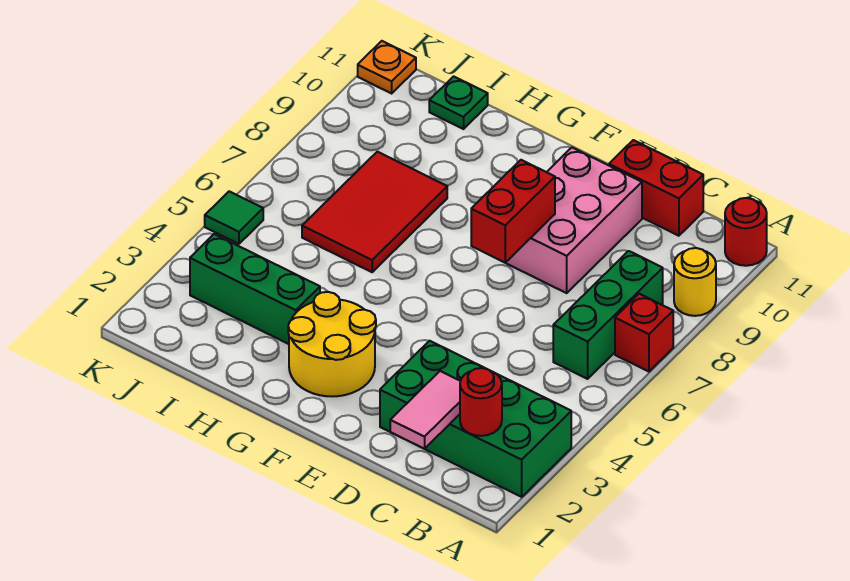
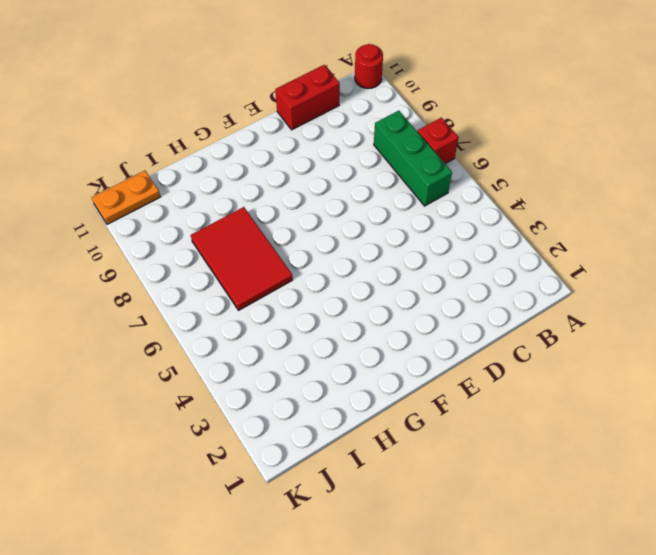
orange plate J11:K11 level 1 -> orange plate K11 level 1
none -> green brick A2:D3 level 1
none -> yellow round brick A9 level 1
none -> pink brick D8:E10 level 1

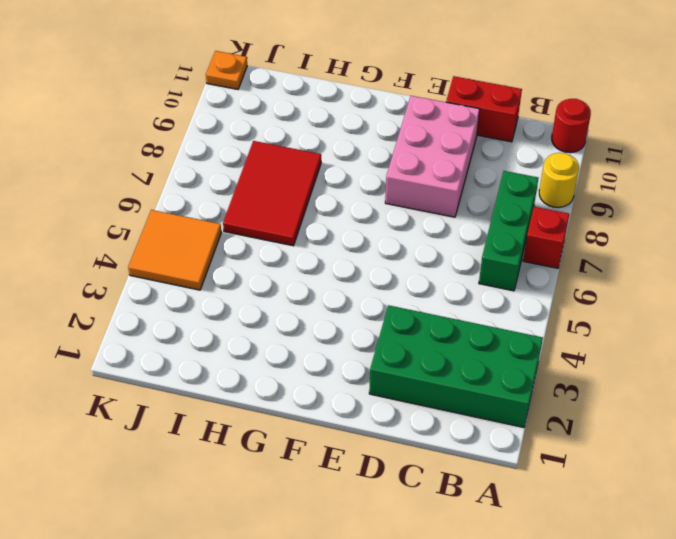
orange tile J4:K5 level 1 -> green tile K5 level 1
none -> yellow round brick F2:G3 level 1
none -> green brick H3:J3 level 1
none -> green plate I11 level 1

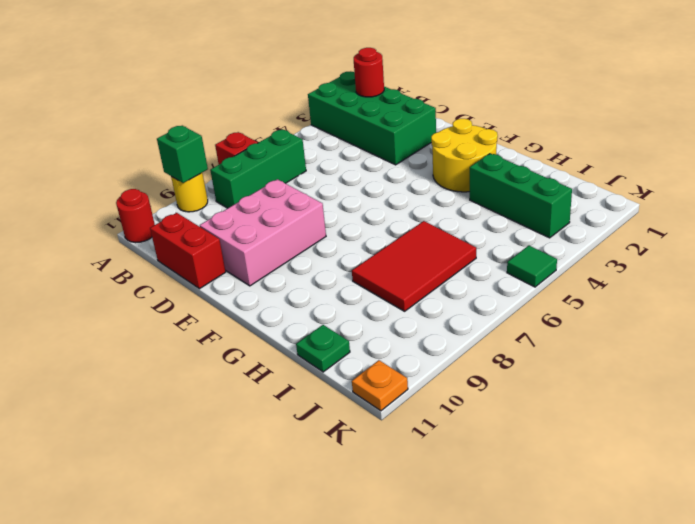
green brick A9 level 2 -> none
none -> pink tile C1:C2 level 2
none -> red brick E7:E8 level 2

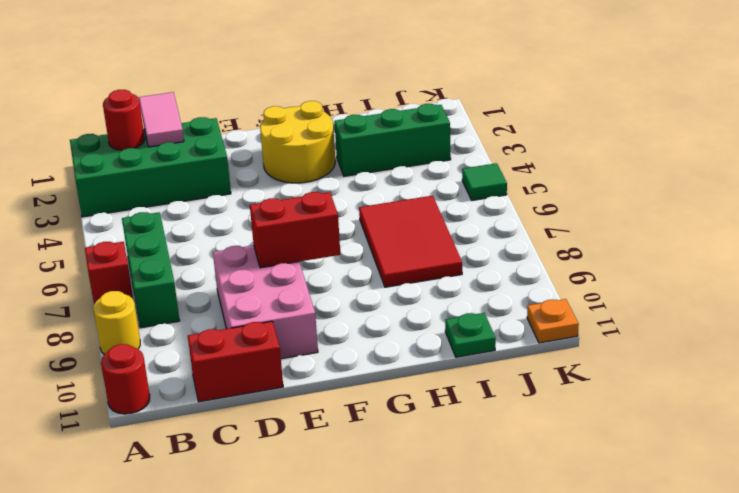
red brick E8:F8 level 2 -> red brick E7:E8 level 2

